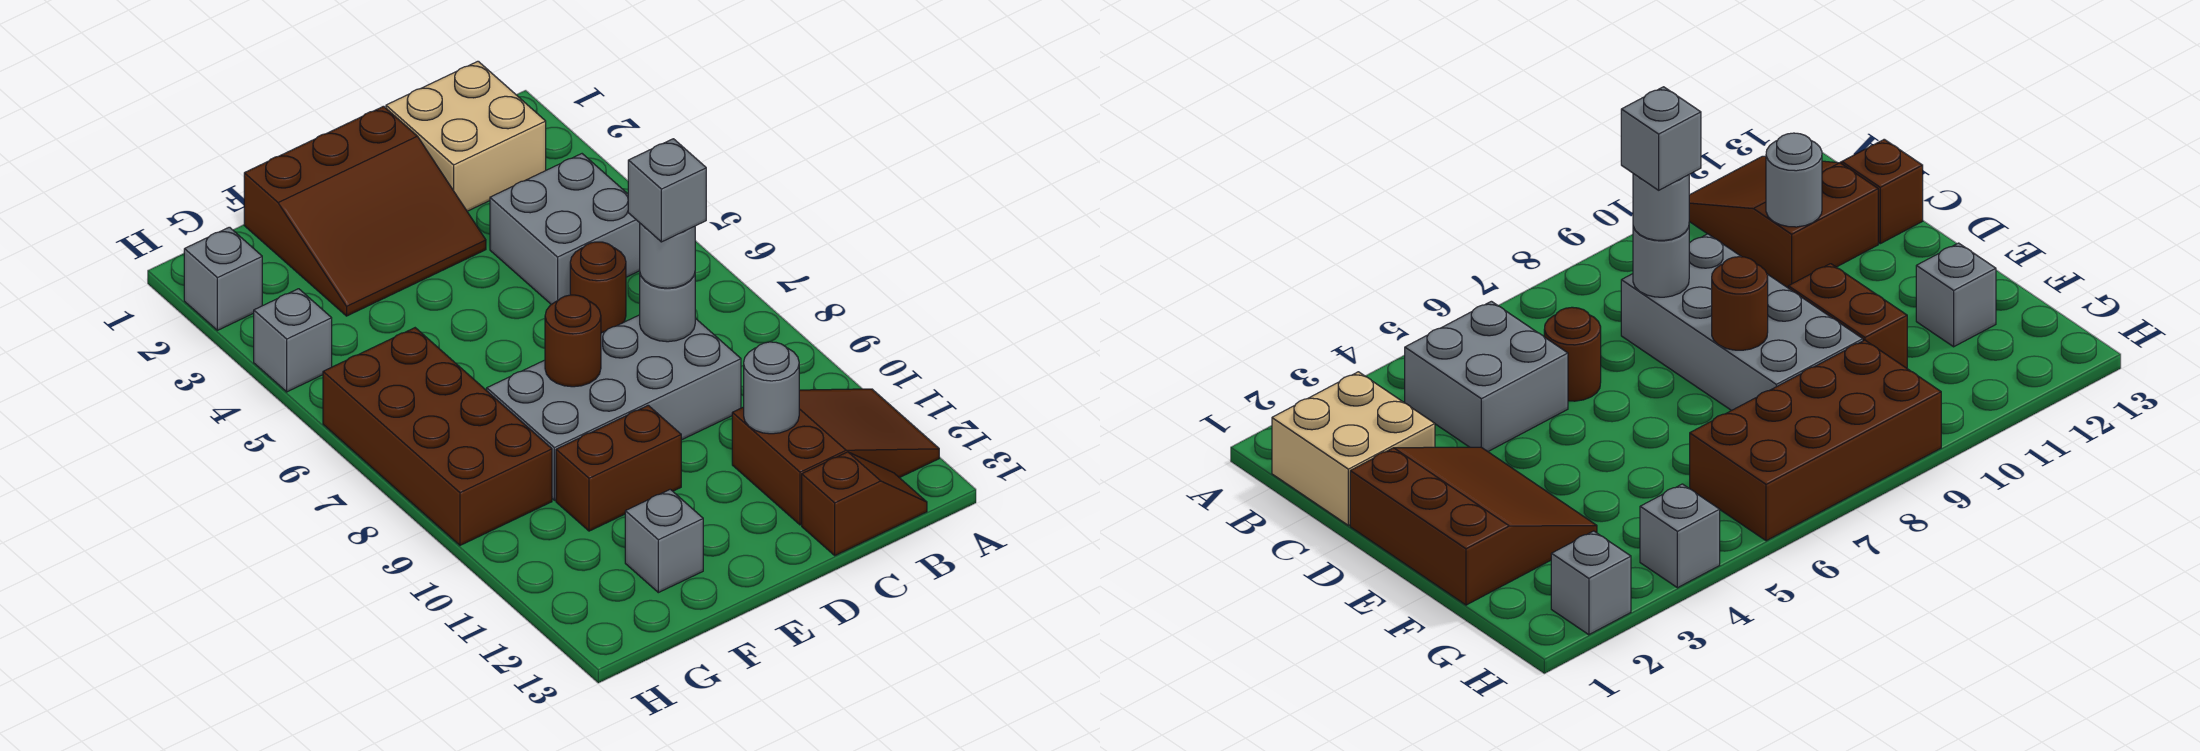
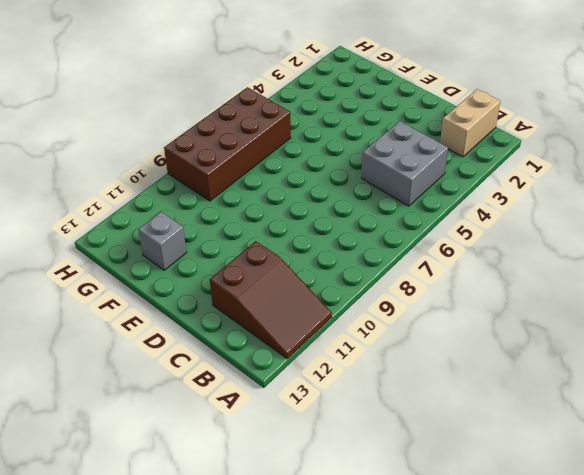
tan brick B1:B2 level 1 -> tan brick B1:C2 level 1
none -> brown slope B13:C13 level 1 top C
none -> brown round brick C6 level 1
none -> grey brick C8:F9 level 1

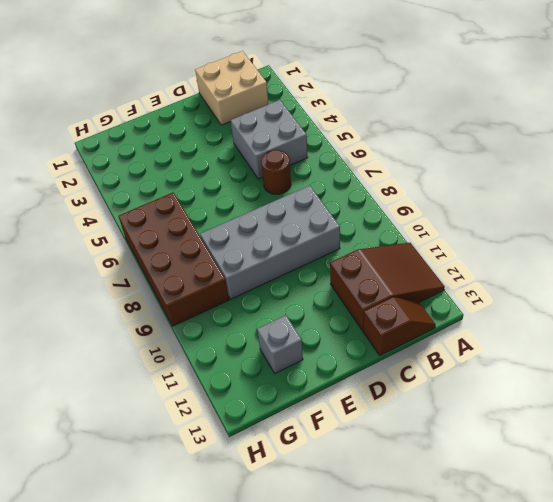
none -> brown slope D1:F3 level 1 top 1
none -> brown brick E10:F10 level 1
none -> grey brick H2 level 1

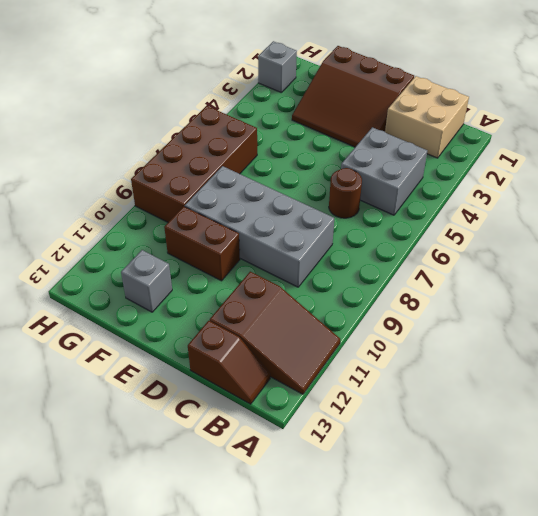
none -> grey brick H4 level 1
none -> grey round brick C8 level 2
none -> grey round brick C11 level 2

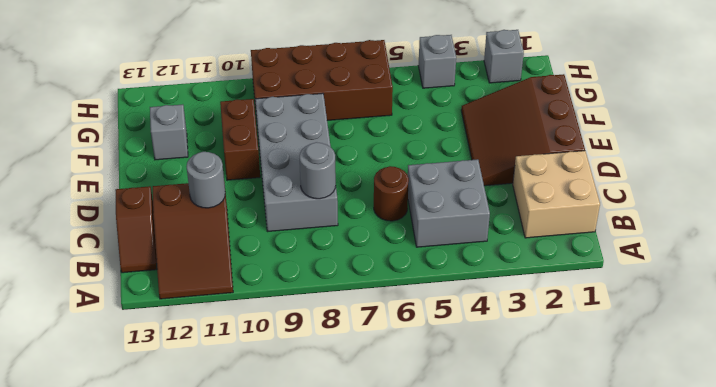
none -> brown round brick E8 level 2
none -> grey round brick C8 level 3
none -> grey brick C8 level 4

